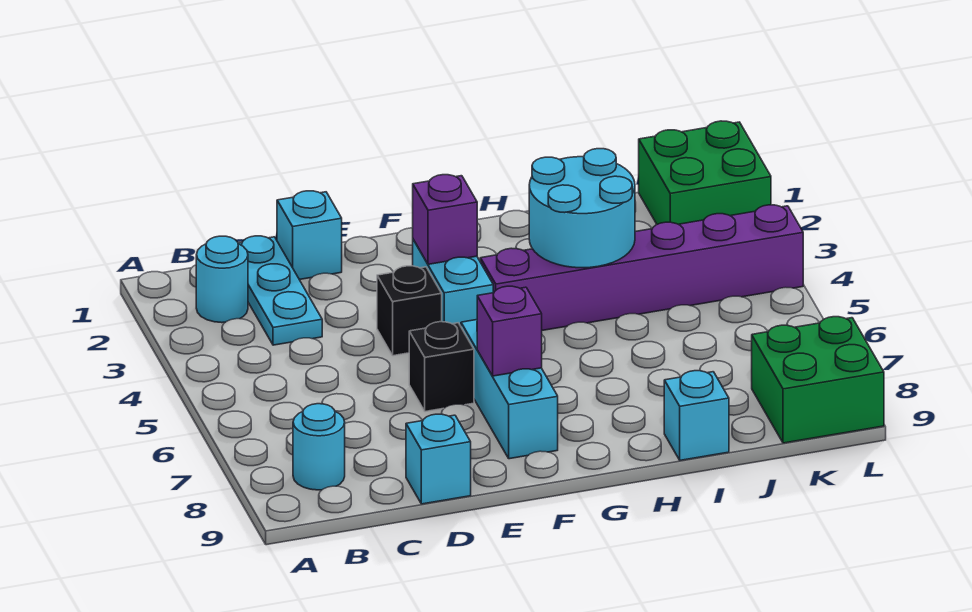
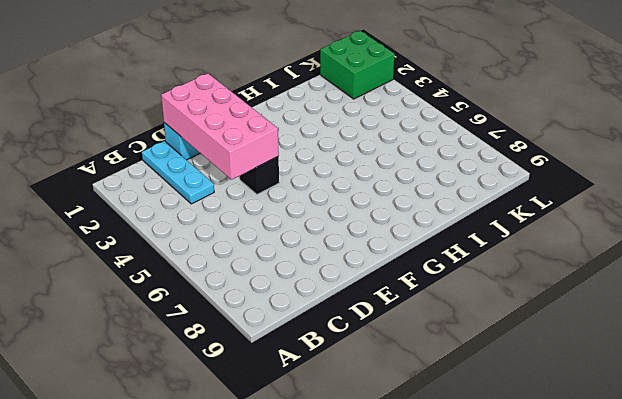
pink brick D1:E4 level 2 -> none
none -> cyan round brick B2 level 1
none -> cyan round brick B8 level 1
none -> cyan brick D9 level 1

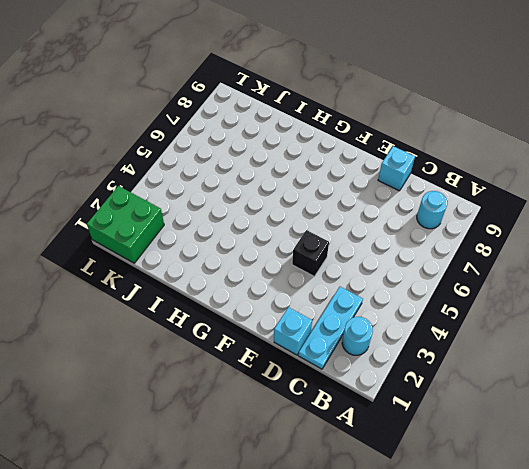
none -> black brick E6 level 1
none -> cyan brick F3:F4 level 1
none -> cyan brick F6:F8 level 1

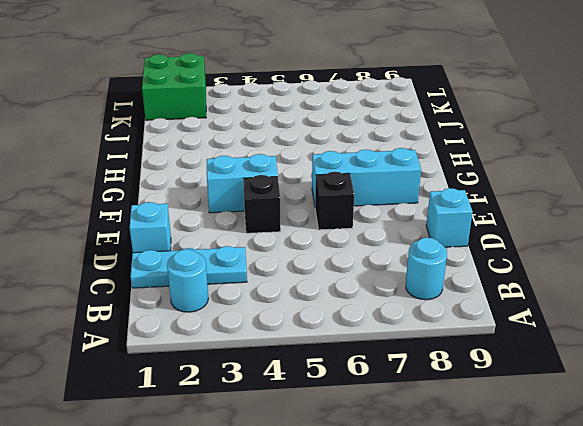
none -> purple brick G4:L4 level 1
none -> cyan brick I9 level 1
none -> green brick K8:L9 level 1

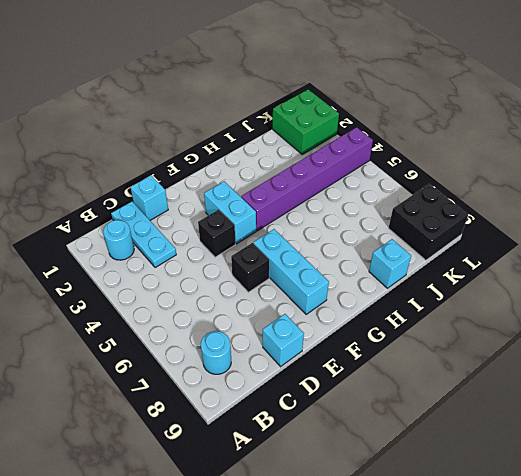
black brick K8:L9 level 1 -> green brick K8:L9 level 1
none -> purple brick F3 level 2
none -> purple brick F7 level 2
none -> cyan round brick H3:I4 level 2

